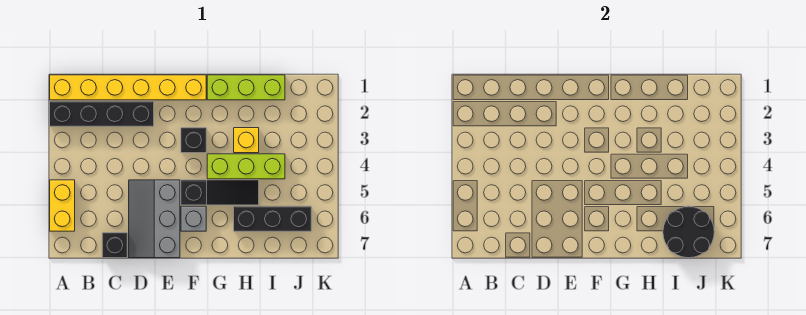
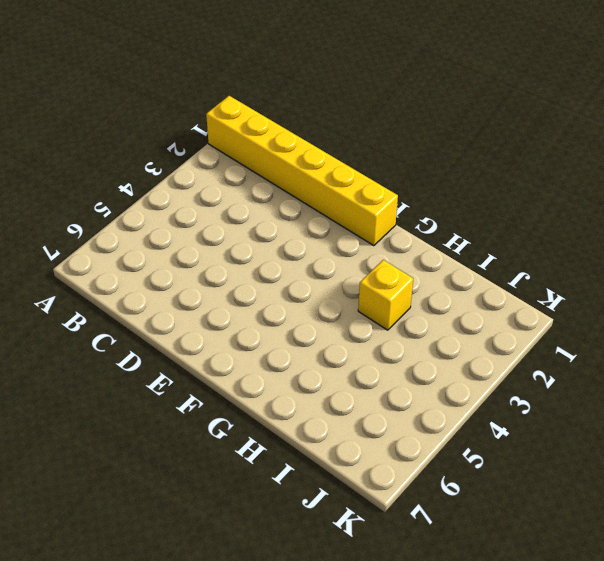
none -> black brick A2:D2 level 1
none -> yellow brick A5:A6 level 1
none -> black brick C7 level 1

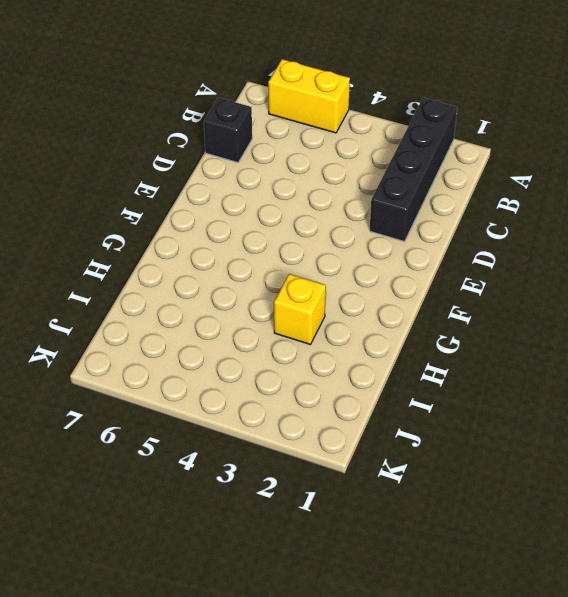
none -> yellow brick A1:F1 level 1
none -> grey slope D5:E7 level 1 top E
none -> black brick F3 level 1

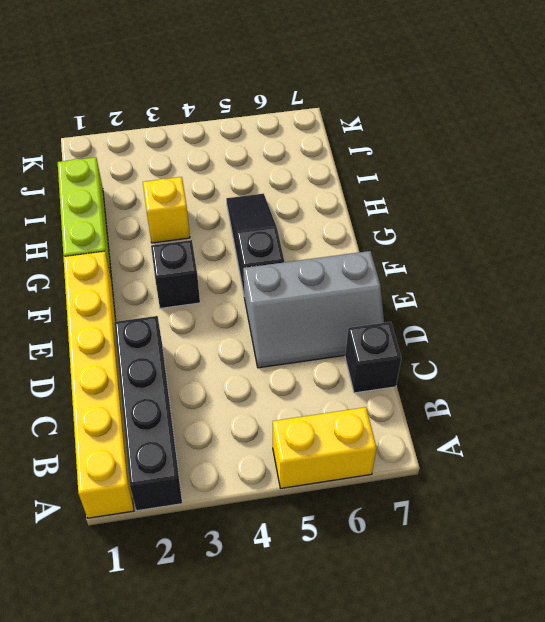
none -> grey brick F6 level 1
none -> lime brick G4:I4 level 1
none -> black brick H6:J6 level 1

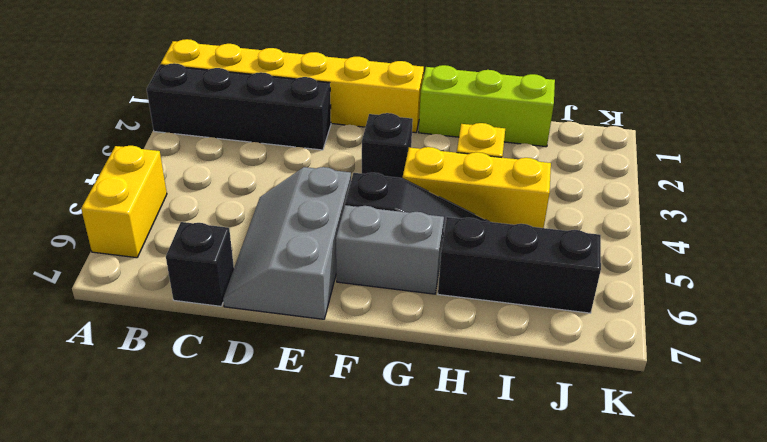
grey brick F6:G6 level 1 -> grey brick F6 level 1
yellow brick G4:I4 level 1 -> lime brick G4:I4 level 1
none -> black round brick I6:J7 level 2

